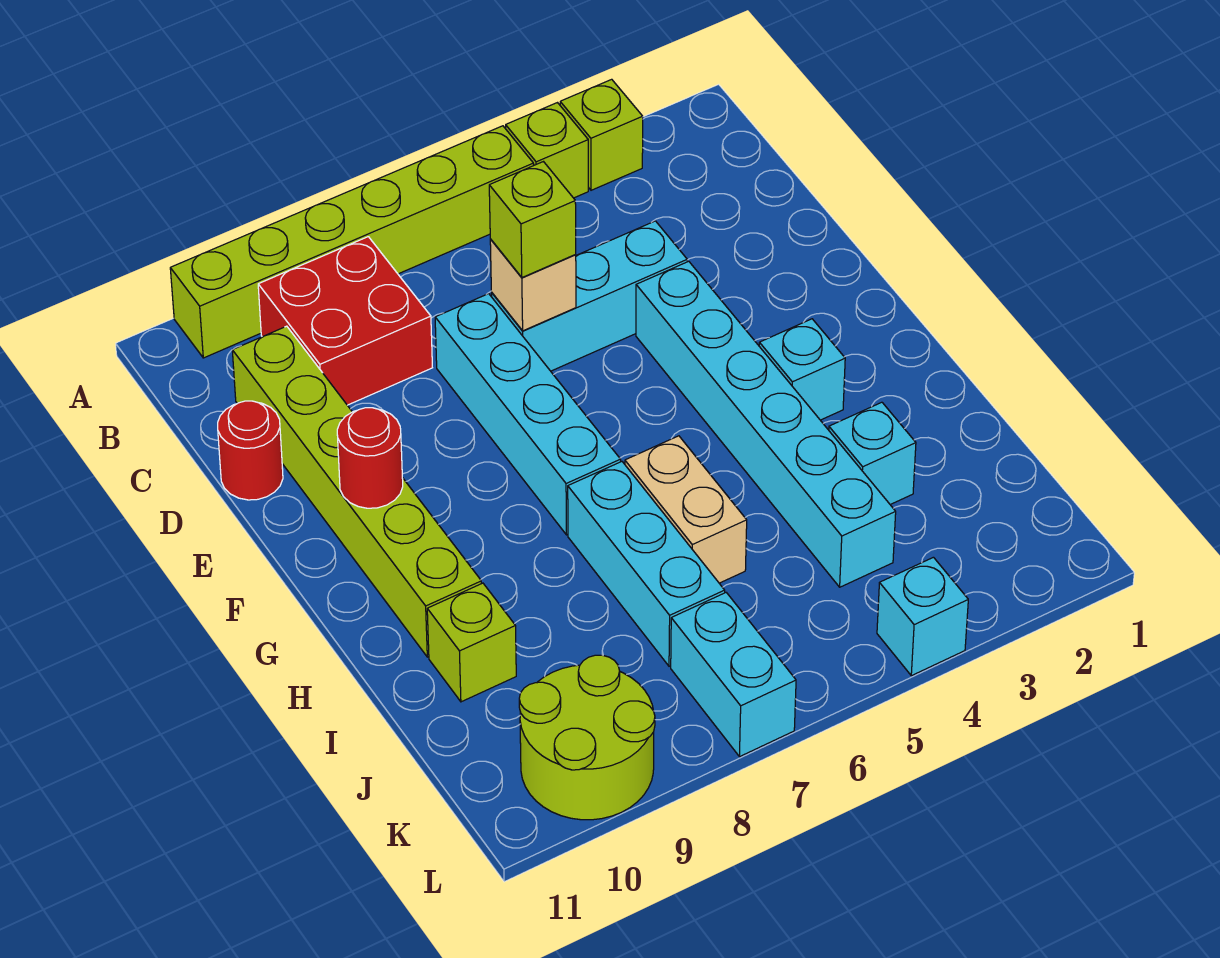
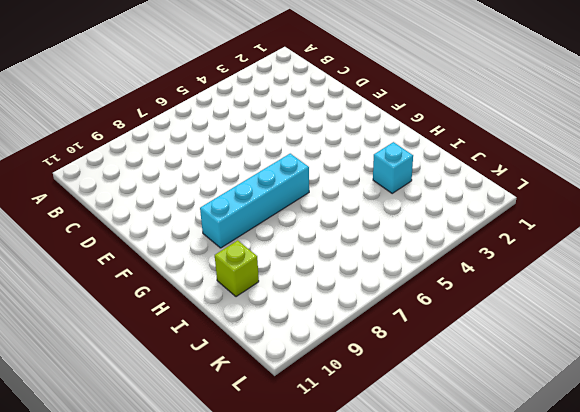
cyan brick G6:G9 level 1 -> cyan brick D7:G7 level 1
none -> lime brick A3 level 1
none -> lime brick A4 level 1
none -> lime brick A5:A10 level 1

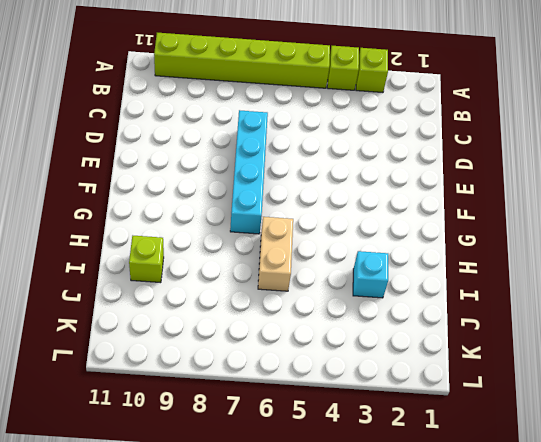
none -> red brick B8:C9 level 1
none -> lime brick C10:H10 level 1
none -> cyan brick D4:D6 level 1

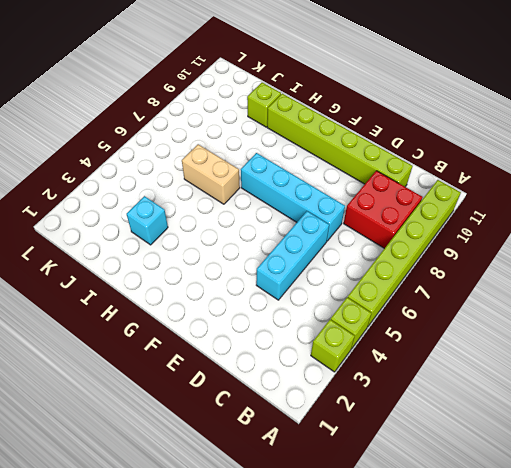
none -> red round brick D11 level 1
none -> cyan brick E4:J4 level 1
none -> cyan brick G3 level 1

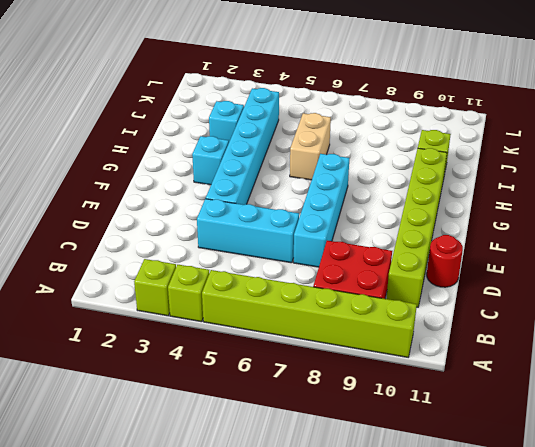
none -> cyan brick H7:J7 level 1
none -> cyan brick K7:L7 level 1
none -> lime round brick K9:L10 level 1

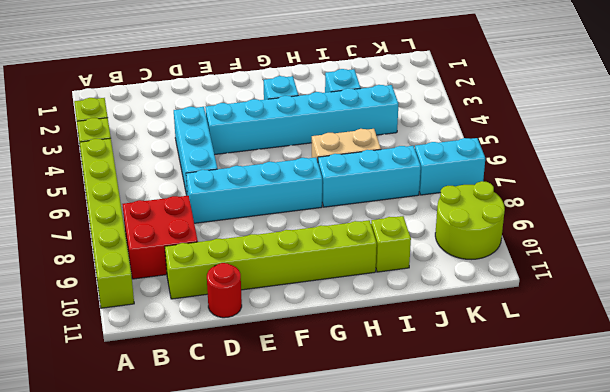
none -> cyan brick L4 level 1
none -> tan brick D6 level 2
none -> red round brick F10 level 2

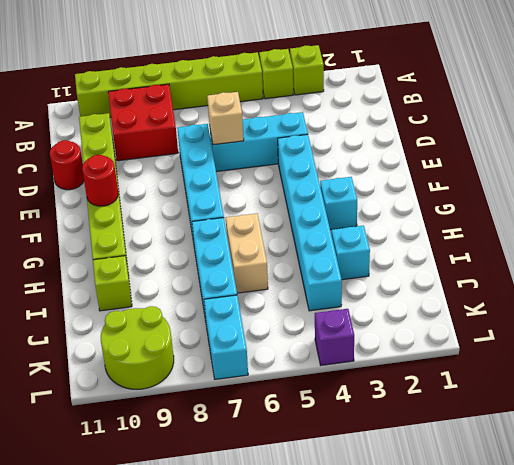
purple brick L4 level 1 -> cyan brick L4 level 1
none -> lime brick D6 level 3

